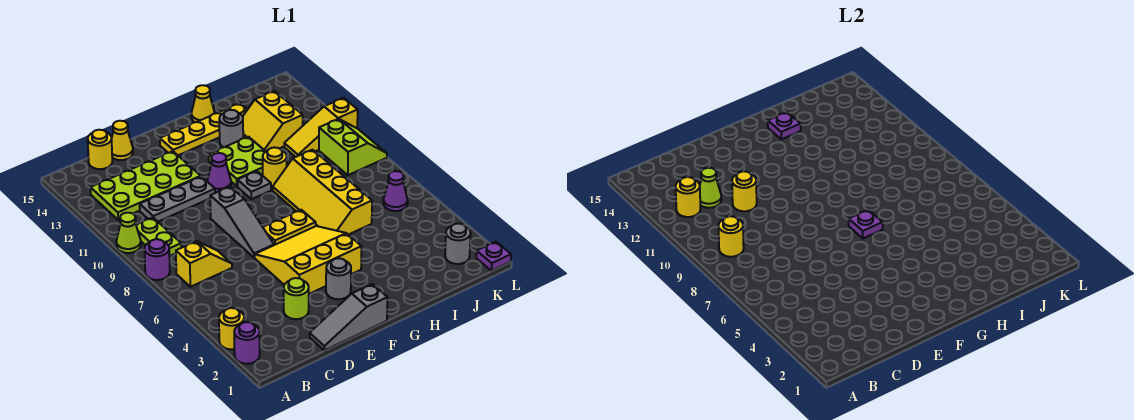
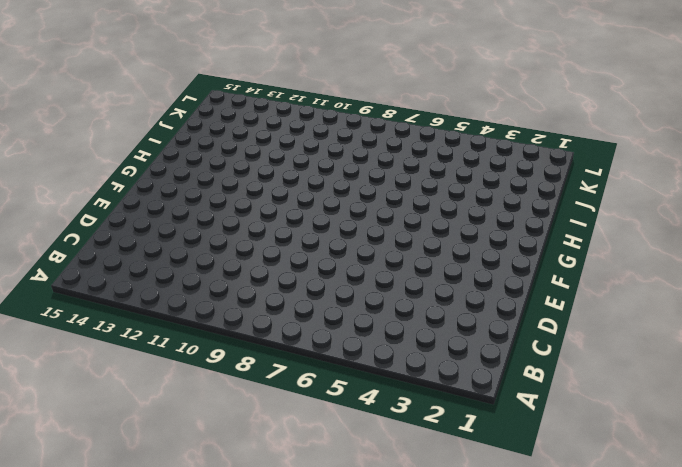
none -> purple round brick A2 level 1
none -> yellow round brick A3 level 1
none -> purple round brick A8 level 1
none -> lime cone A10 level 1

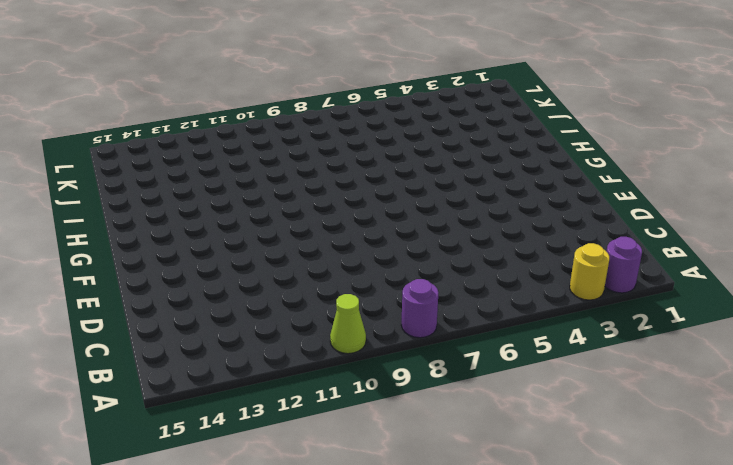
none -> yellow slope B7:C7 level 1 top B
none -> lime plate B9:B10 level 1
none -> lime plate B12:E13 level 1
none -> grey plate C11:E11 level 1

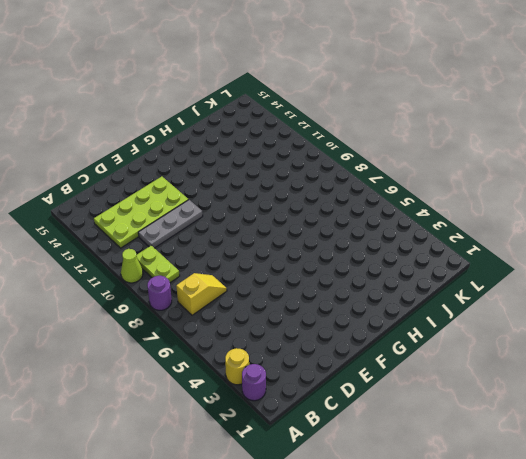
none -> yellow round brick C15 level 1
none -> grey slope D1:F1 level 1 top F
none -> lime round brick D3 level 1
none -> yellow cone D15 level 1

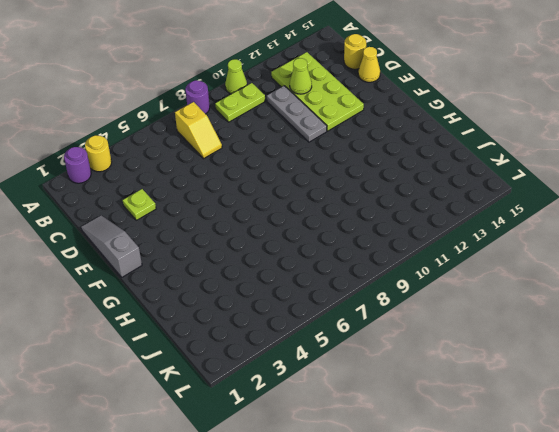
lime plate D3 level 1 -> lime round brick D3 level 1
none -> yellow slope E4:G6 level 1 top 4
none -> grey slope E7:E9 level 1 top 9
none -> grey round brick F3 level 1
none -> yellow plate F7:G7 level 1

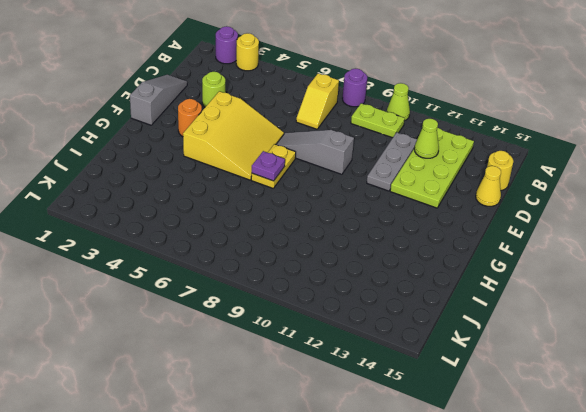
orange round brick F3 level 1 -> grey round brick F3 level 1
none -> purple cone F11 level 1
none -> yellow plate F14:I14 level 1
none -> grey plate G10 level 1
none -> lime plate G11:H12 level 1

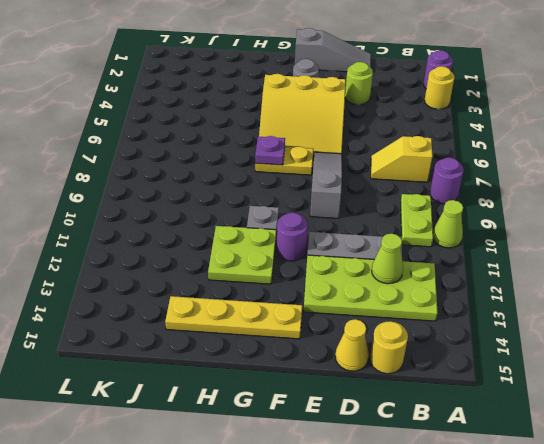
purple round brick F11 level 1 -> purple cone F11 level 1
none -> yellow slope H6:I9 level 1 top I
none -> yellow round brick H10 level 1
none -> grey round brick H13 level 1
none -> yellow cone H15 level 1

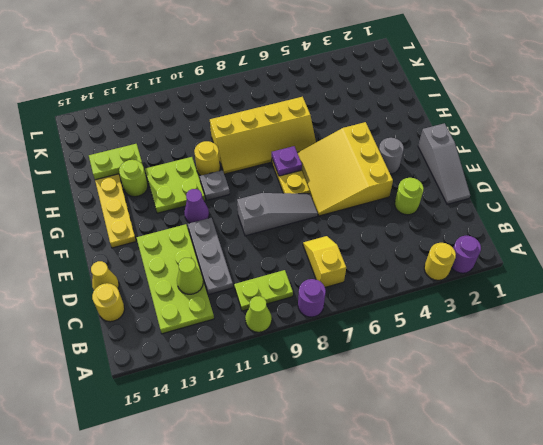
lime round brick H13 level 1 -> grey round brick H13 level 1
lime plate I13:I14 level 2 -> none
none -> yellow cone H15 level 1
none -> yellow slope I12:J13 level 1 top J
none -> yellow slope J11:L11 level 1 top L
none -> grey round brick K2 level 1

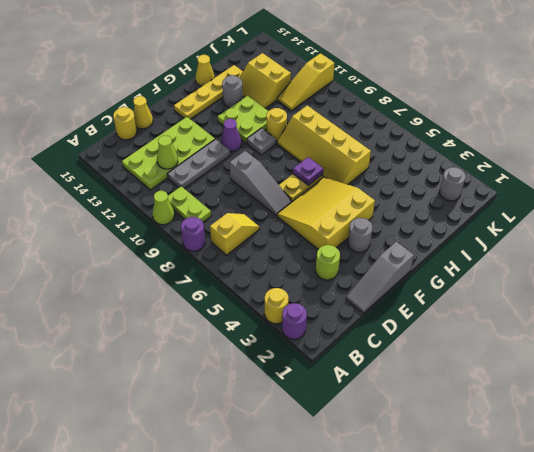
none -> purple cone K6 level 1
none -> lime slope K9:L10 level 1 top K
none -> purple plate L1 level 1
none -> yellow round brick B9 level 2

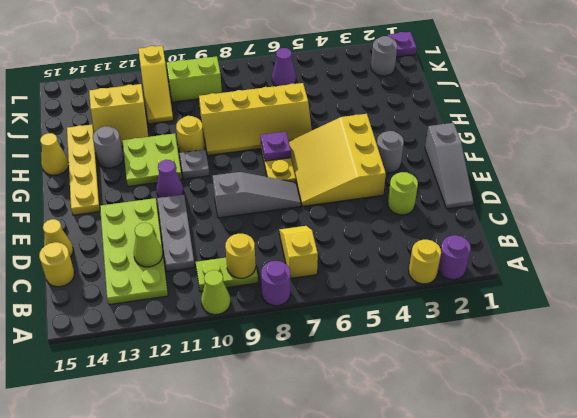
none -> yellow round brick B12 level 2
none -> yellow round brick D11 level 2
none -> purple plate H14 level 2

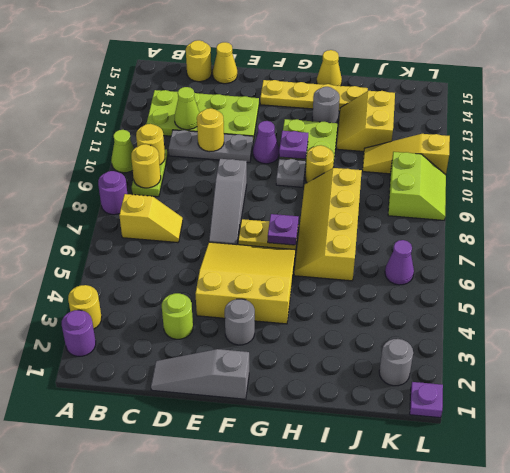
yellow round brick B10 level 2 -> yellow round brick B12 level 2
purple plate G11 level 2 -> purple plate H14 level 2

